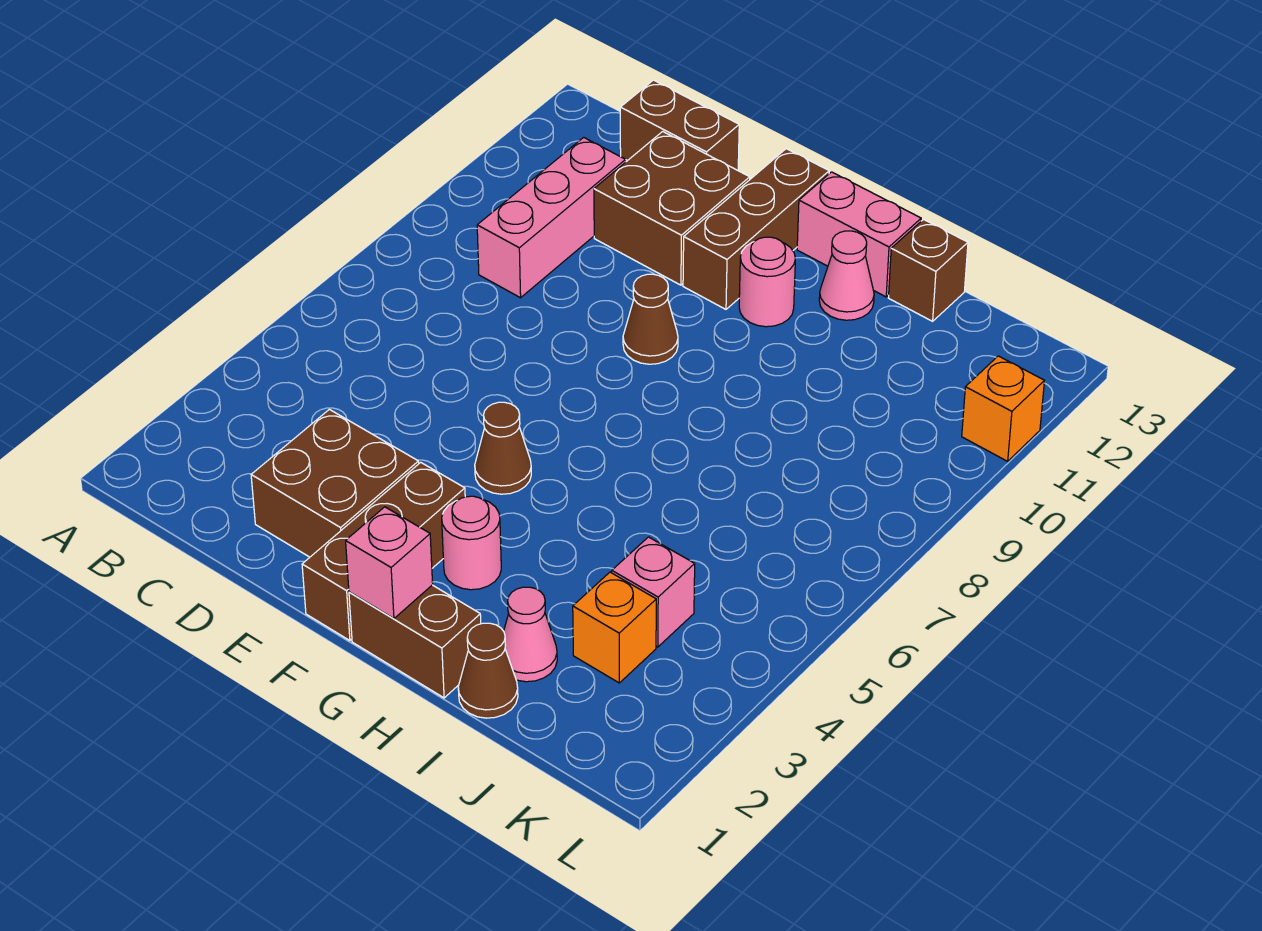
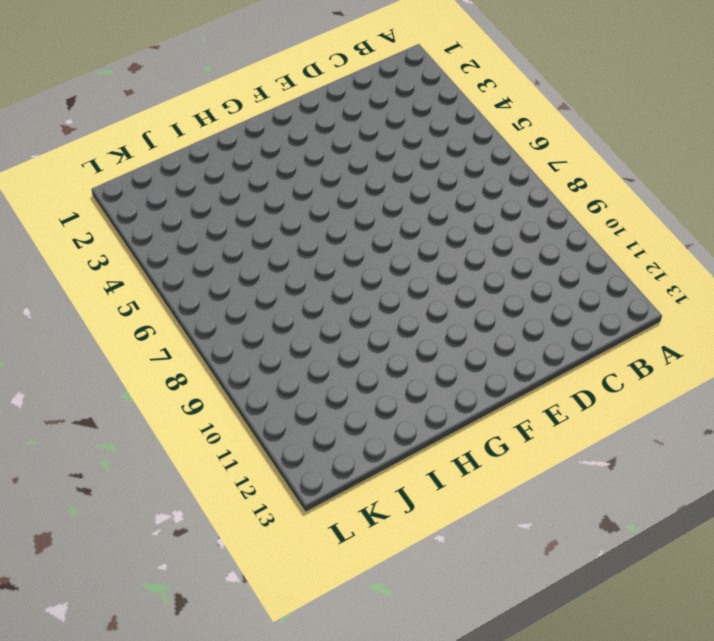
none -> pink brick C9:C11 level 1
none -> brown brick C13:D13 level 1
none -> brown brick D2:E3 level 1

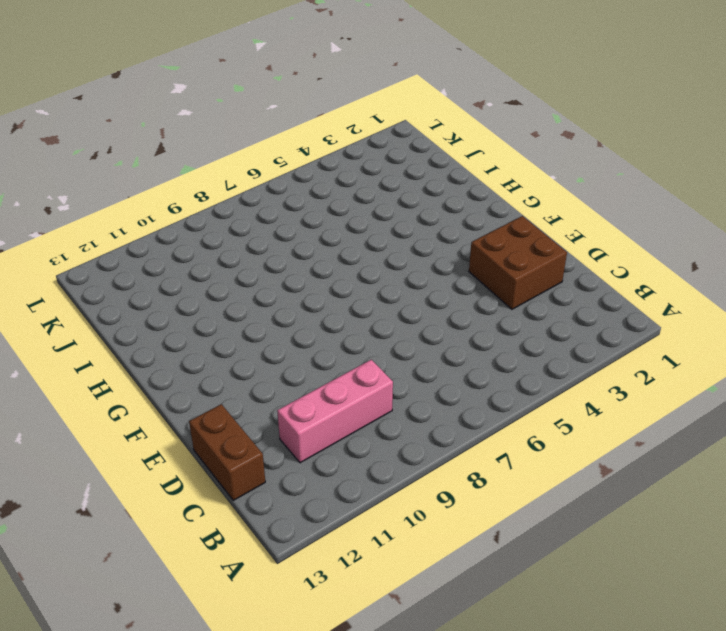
none -> brown brick D11:E12 level 1
none -> brown brick F1:F3 level 1
none -> brown cone F5 level 1

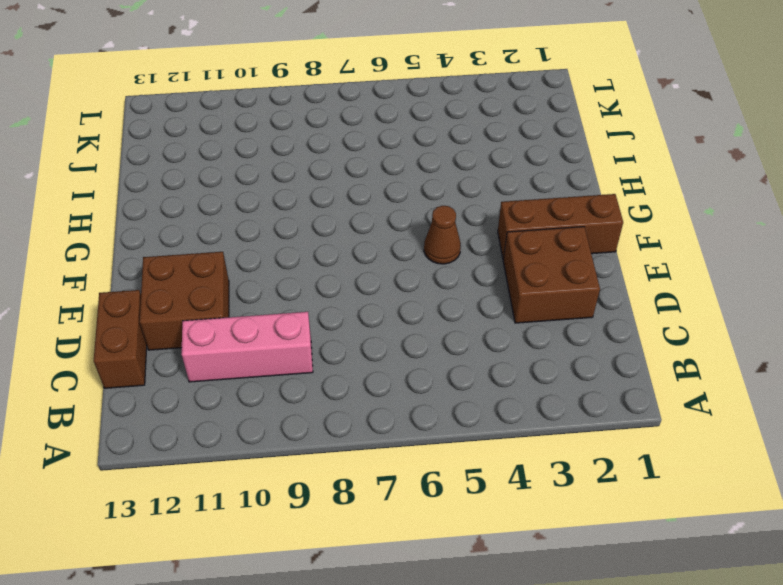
none -> brown cone F9 level 1
none -> brown brick F11:F13 level 1
none -> brown brick G1:H1 level 1

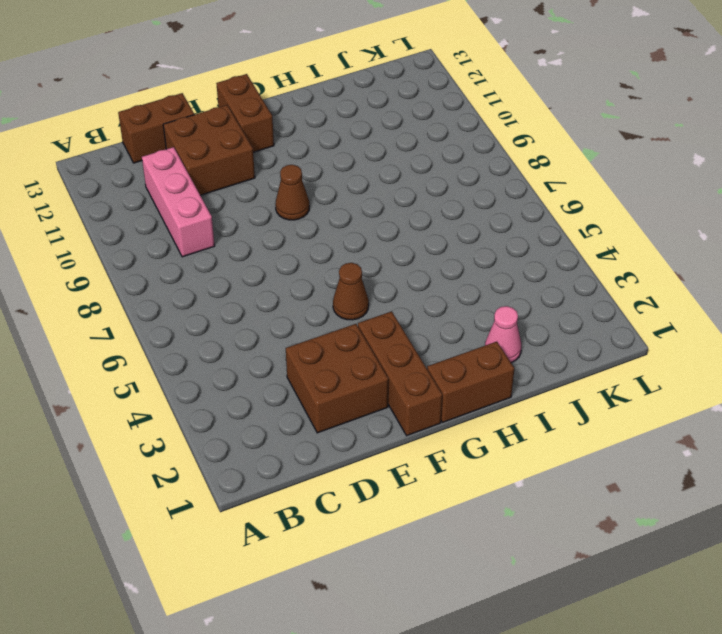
brown brick F12:F13 level 1 -> brown brick F11:F13 level 1
none -> pink round brick G3 level 1
none -> pink round brick G11 level 1
none -> pink brick G13:H13 level 1

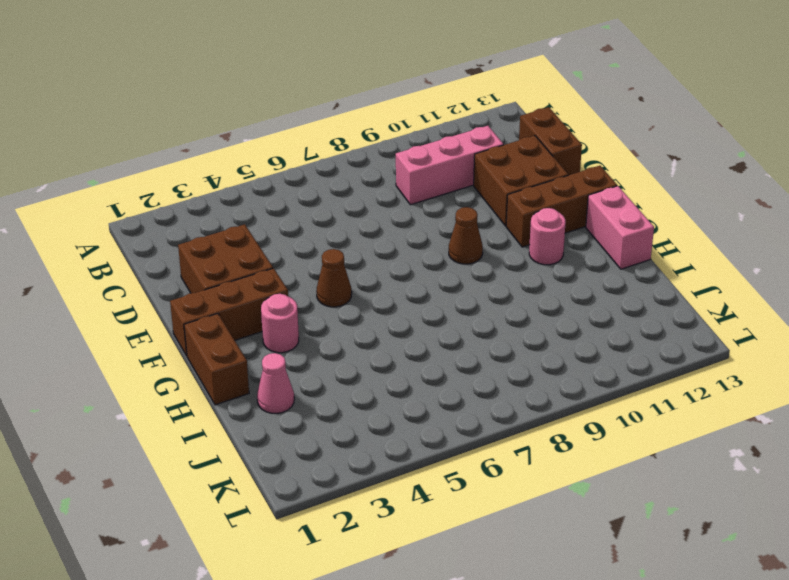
none -> pink cone H12 level 1
none -> brown cone I1 level 1
none -> brown brick I13 level 1

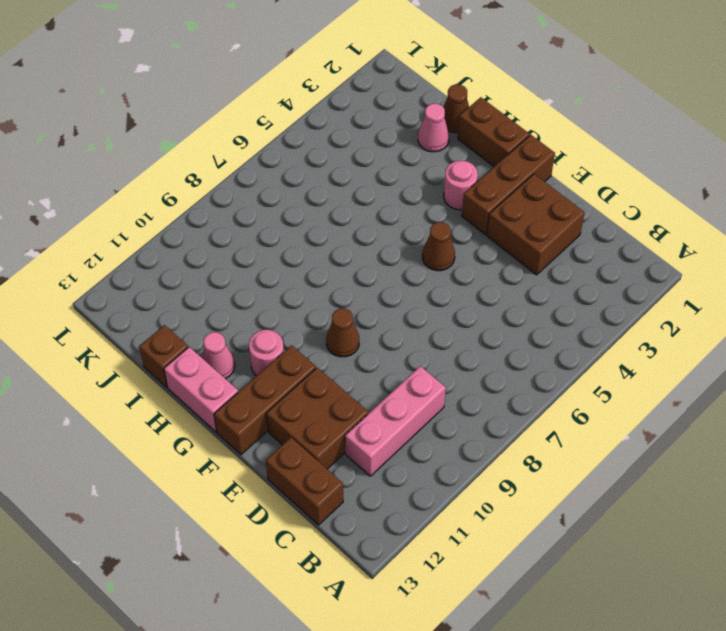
none -> orange brick J3 level 1
none -> pink brick J4 level 1
none -> orange brick L11 level 1

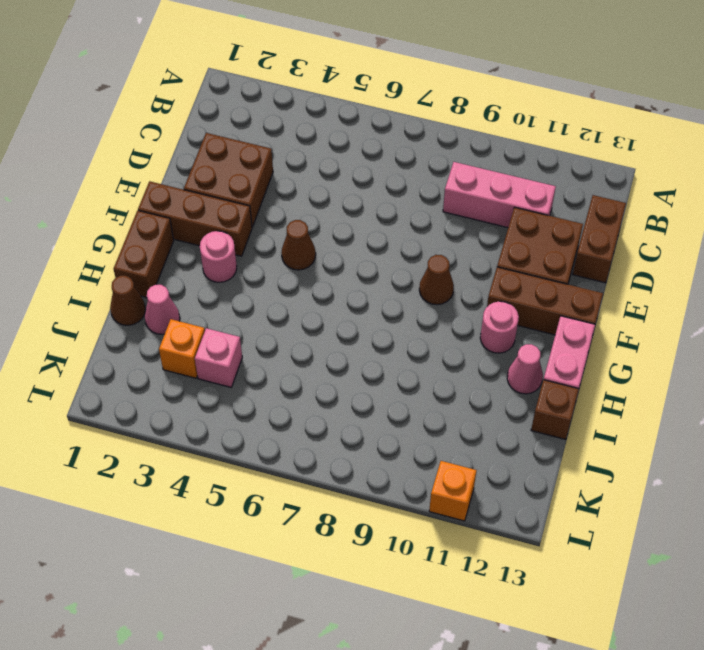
none -> pink brick G1 level 2

